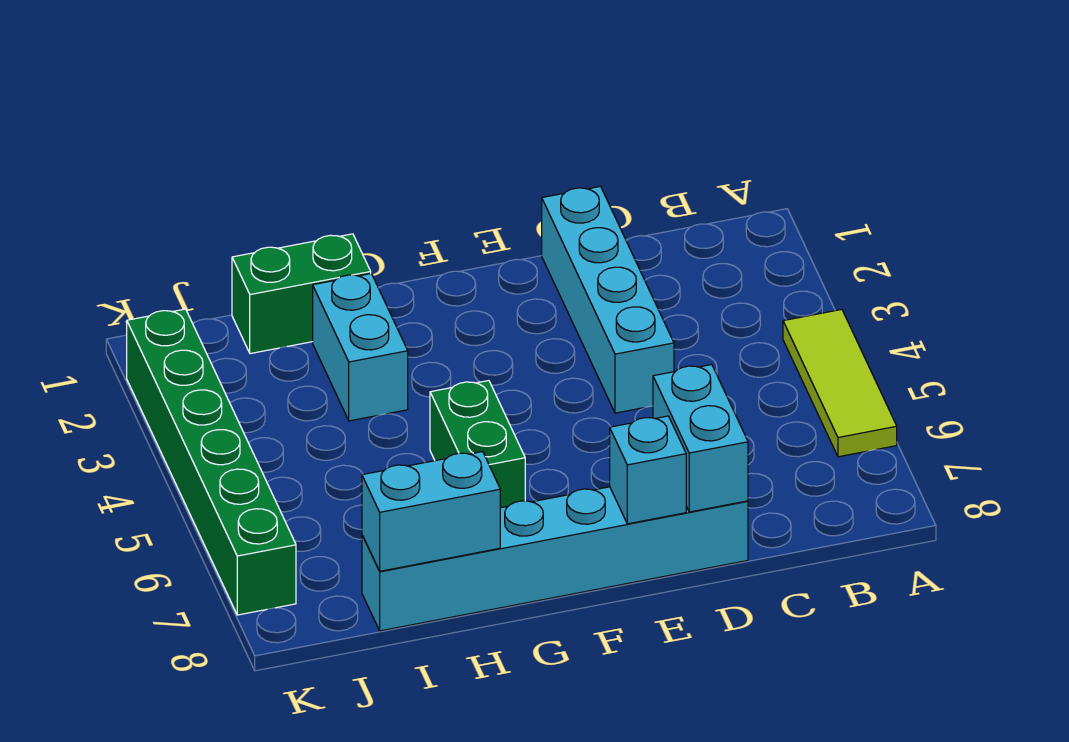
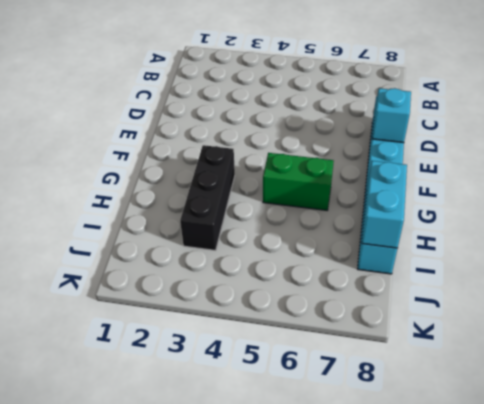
black brick G3:I3 level 1 -> cyan brick H2:H3 level 1
none -> lime tile A4:A6 level 1
none -> cyan brick D1:D4 level 1

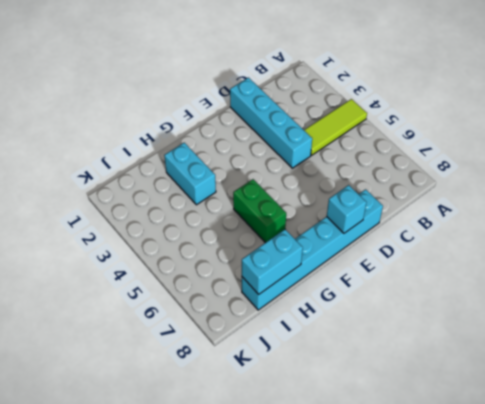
lime tile A4:C4 level 1 -> lime tile A4:A6 level 1
none -> green brick H1:I1 level 1
none -> green brick K2:K7 level 1

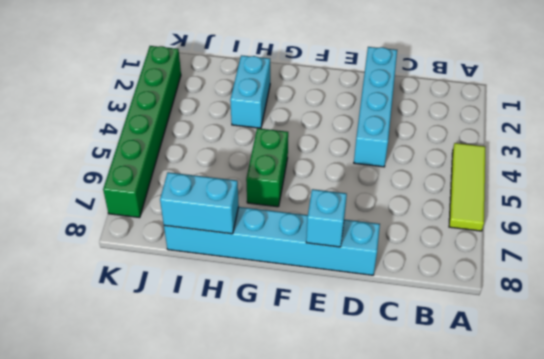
none -> green brick H1:I1 level 1
none -> cyan brick D7:D8 level 2

